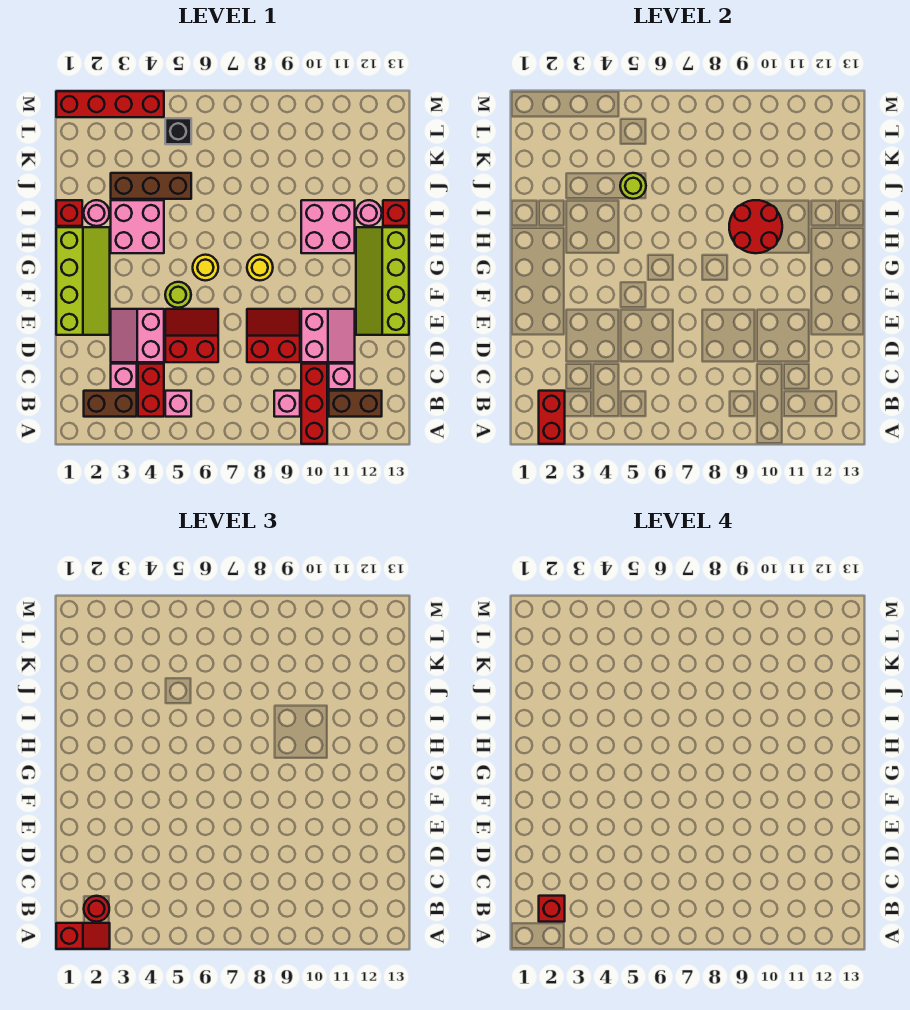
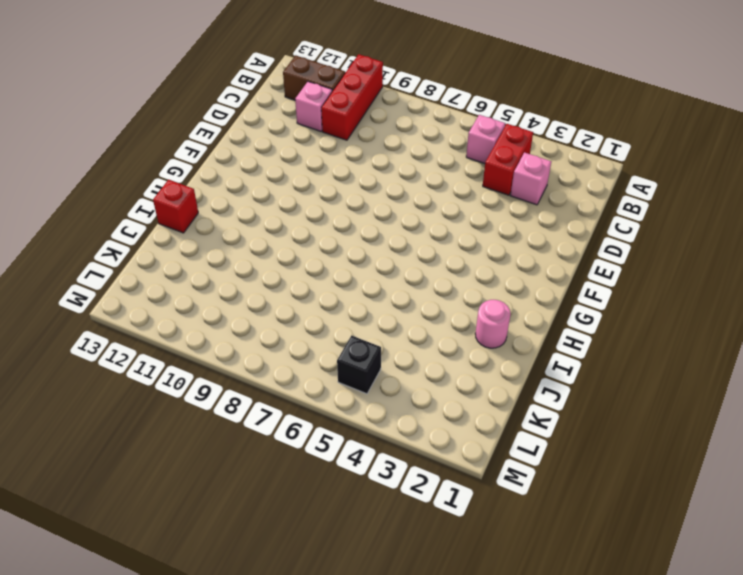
none -> brown brick B2:B3 level 1
none -> pink brick B9 level 1
none -> pink slope D3:E4 level 1 top 4
none -> red slope D5:E6 level 1 top D

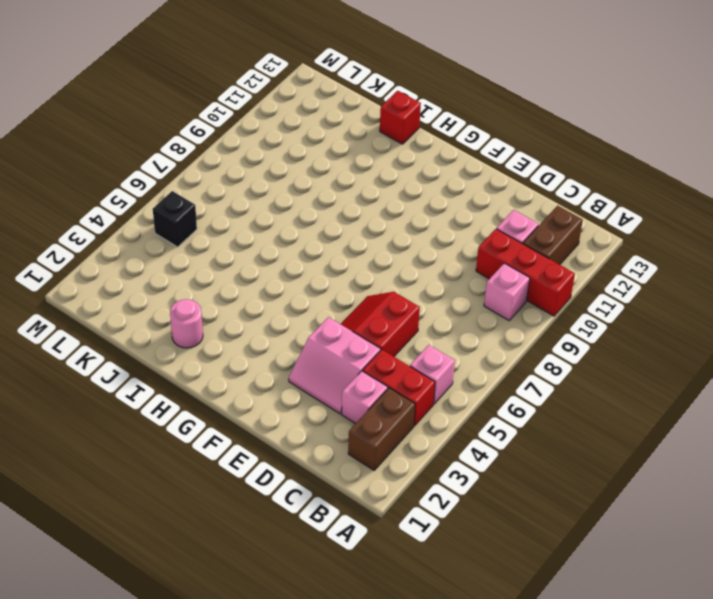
none -> red slope D8:E9 level 1 top D
none -> pink slope D10:E11 level 1 top 10
none -> lime slope E1:H2 level 1 top 1
none -> lime slope E12:H13 level 1 top 13

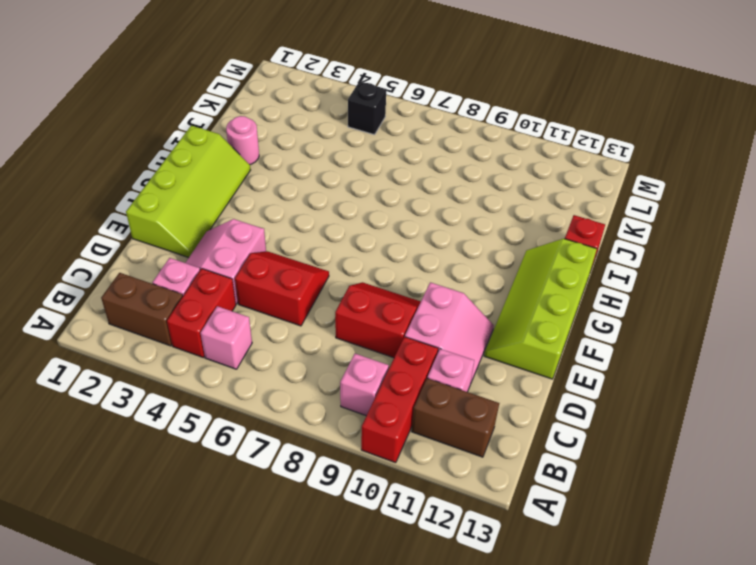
none -> lime round brick F5 level 1
none -> yellow round brick G6 level 1
none -> yellow round brick G8 level 1
none -> pink brick H3:I4 level 1

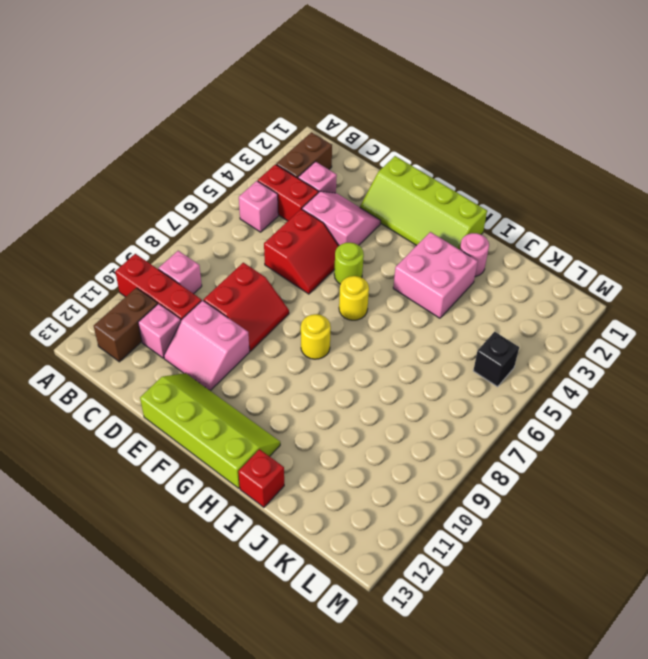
none -> pink brick H10:I11 level 1
none -> red brick I1 level 1
none -> pink round brick I12 level 1
none -> brown brick J3:J5 level 1

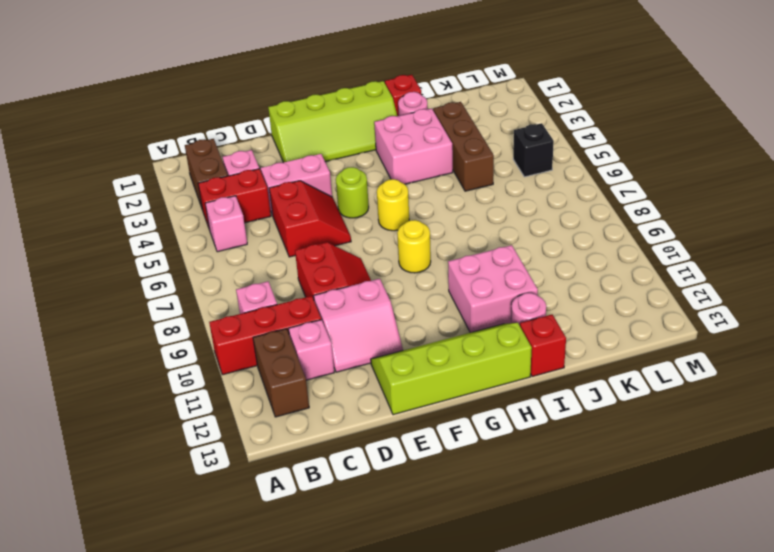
none -> red brick M1:M4 level 1
none -> red brick A2:B2 level 2
none -> red round brick H9:I10 level 2
none -> lime round brick J5 level 2

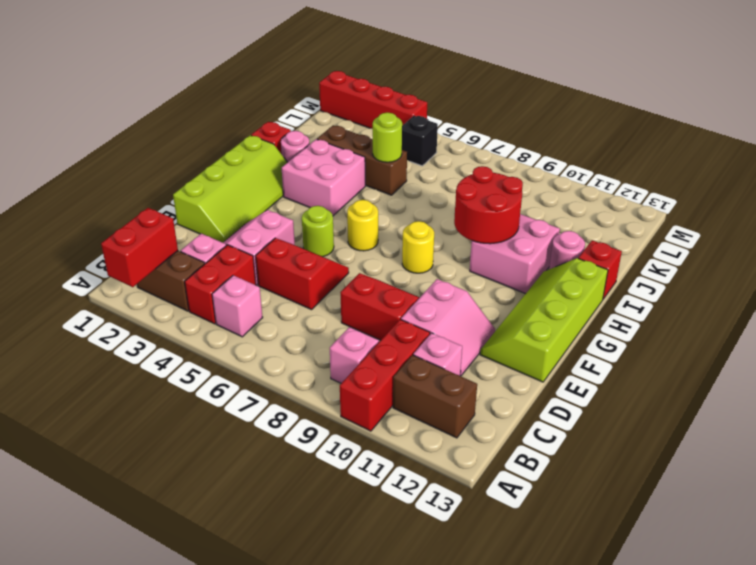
none -> red slope A1:A2 level 3 top 1
none -> red round brick B2 level 3
none -> red brick B2 level 4

